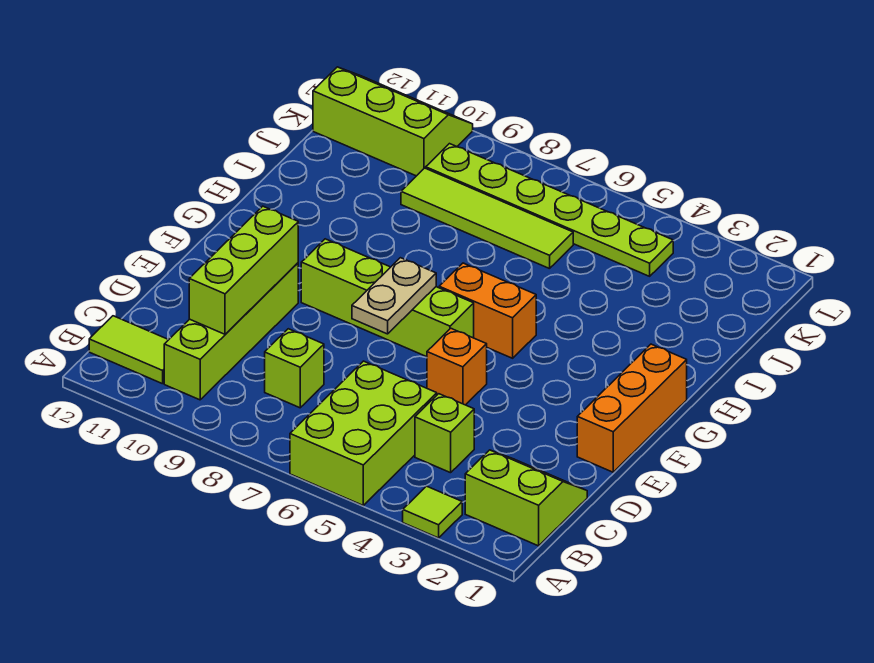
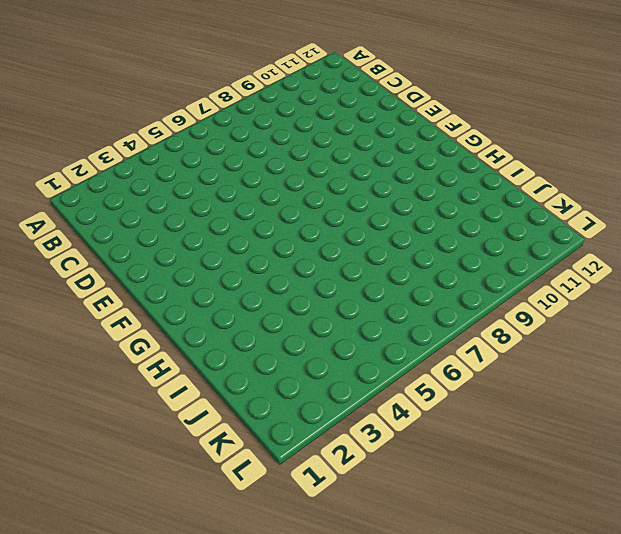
none -> lime tile A3 level 1
none -> lime brick A5:C6 level 1
none -> lime slope B1:C2 level 1 top B

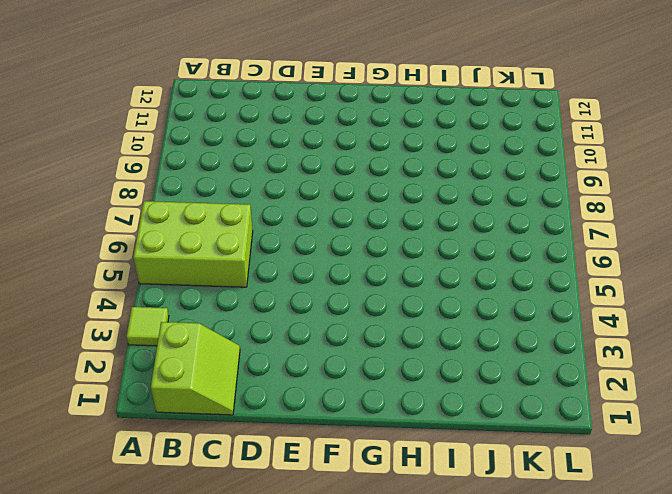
none -> lime brick B10:E10 level 1
none -> lime tile B11:B12 level 1
none -> lime brick C4 level 1

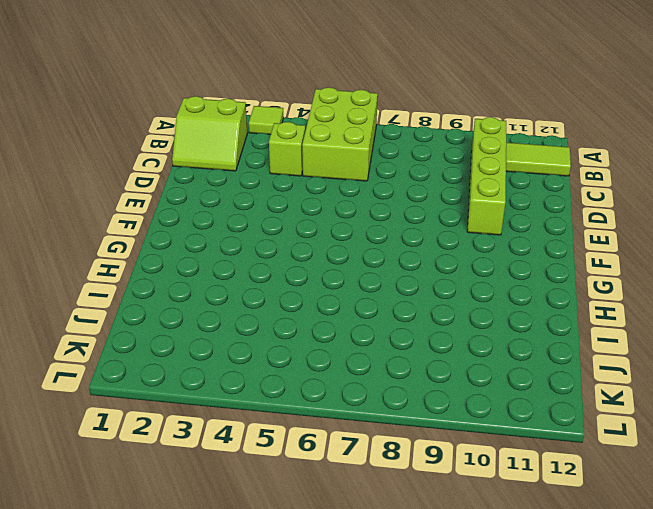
none -> lime brick C8 level 1
none -> orange brick E1:G1 level 1
none -> orange brick E5 level 1

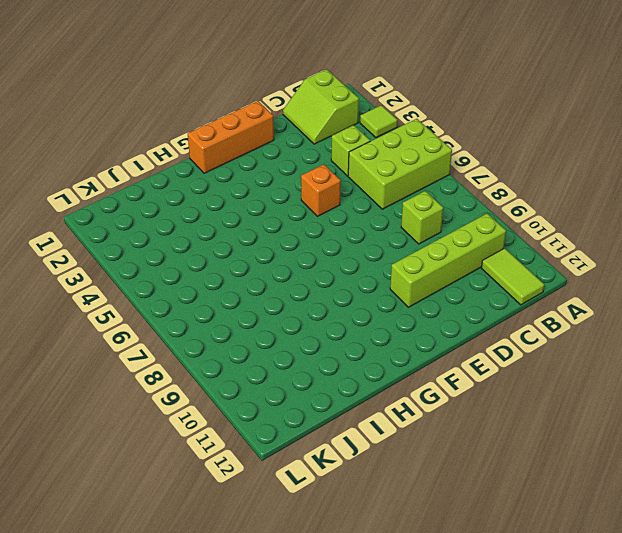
none -> lime brick F6:F9 level 1
none -> orange brick G5:G6 level 1
none -> lime tile J6:J9 level 1

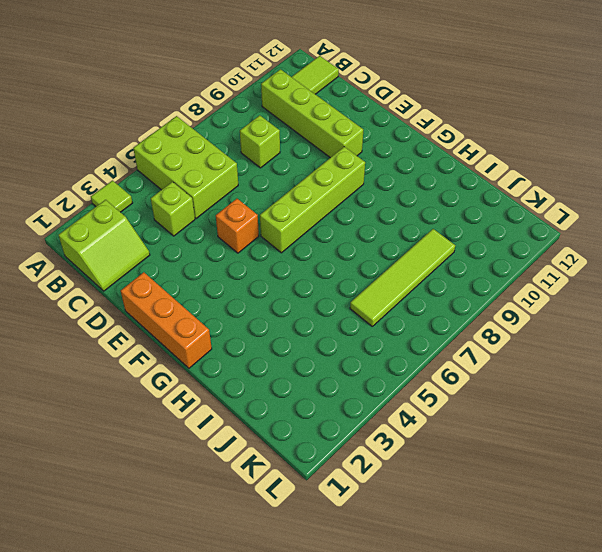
none -> orange brick G5:G6 level 1
none -> lime plate K4:K9 level 1
none -> lime slope K10:L12 level 1 top K

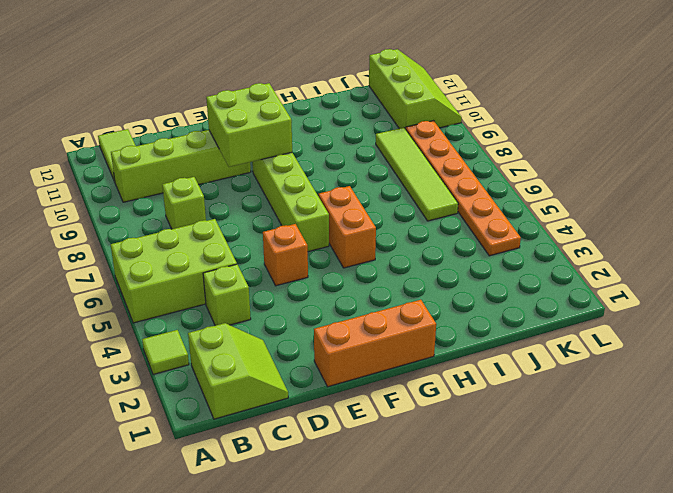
lime brick E9:F10 level 2 -> lime brick C10:E10 level 2
orange plate K4:K9 level 1 -> lime plate K4:K9 level 1
none -> tan plate E7:F7 level 2

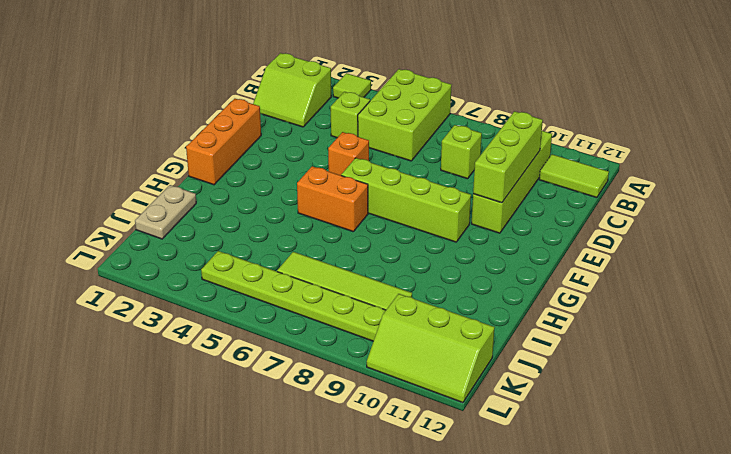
tan plate I1:J1 level 1 -> tan plate E7:F7 level 2

